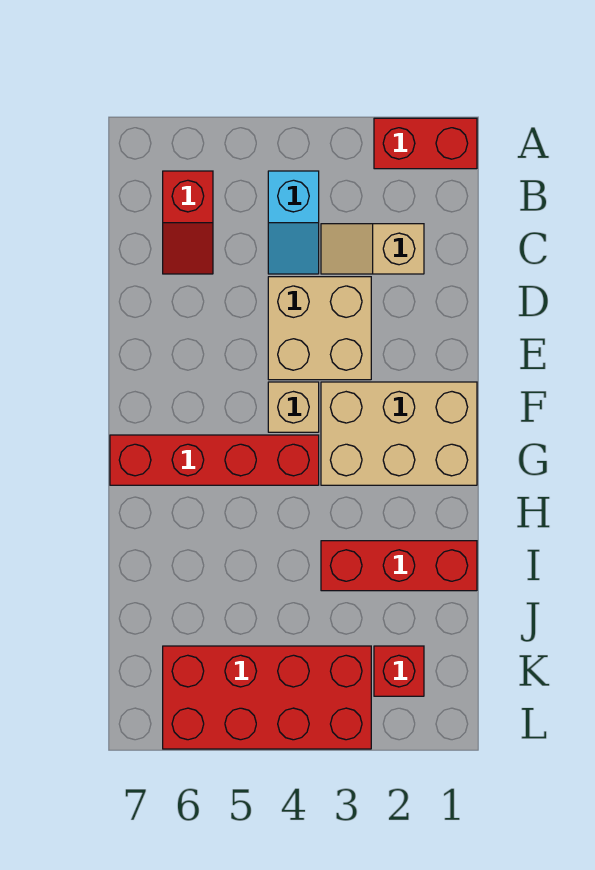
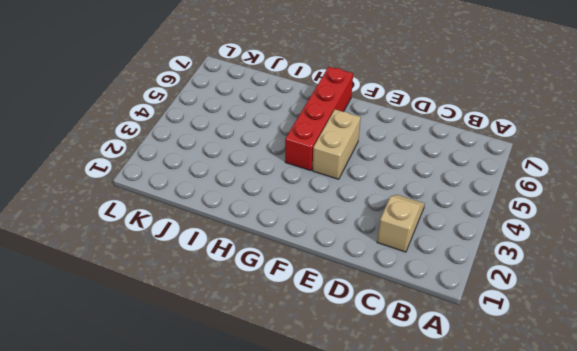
tan brick F4:F5 level 1 -> tan brick F4 level 1
none -> red brick A1:A2 level 1
none -> cyan slope B4:C4 level 1 top B

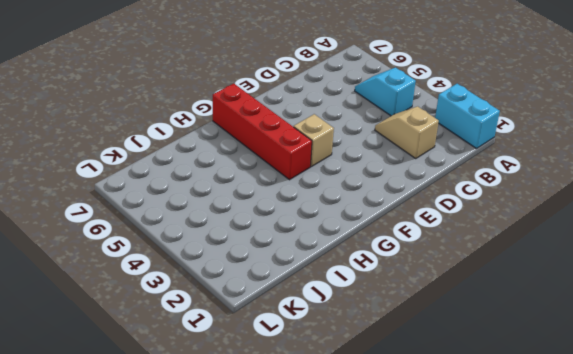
cyan brick A1:A2 level 1 -> red brick A1:A2 level 1
cyan slope B4:B5 level 1 top 4 -> cyan slope B4:C4 level 1 top B
none -> red slope B6:C6 level 1 top B
none -> tan brick D3:E4 level 1

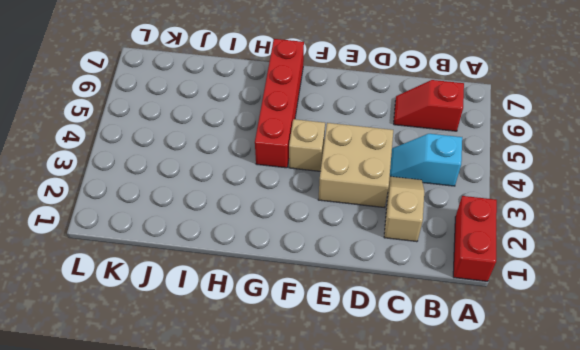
none -> tan brick F1:G3 level 1
none -> red brick I1:I3 level 1

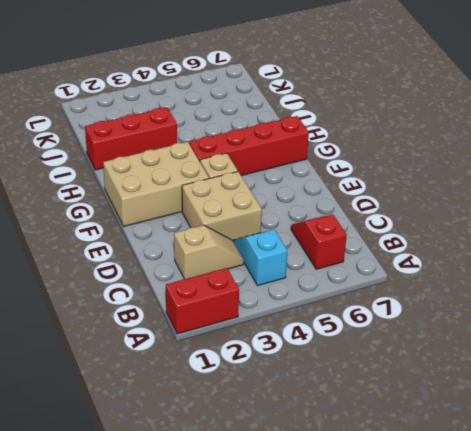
none -> red brick K2 level 1
none -> red brick K3:L6 level 1

